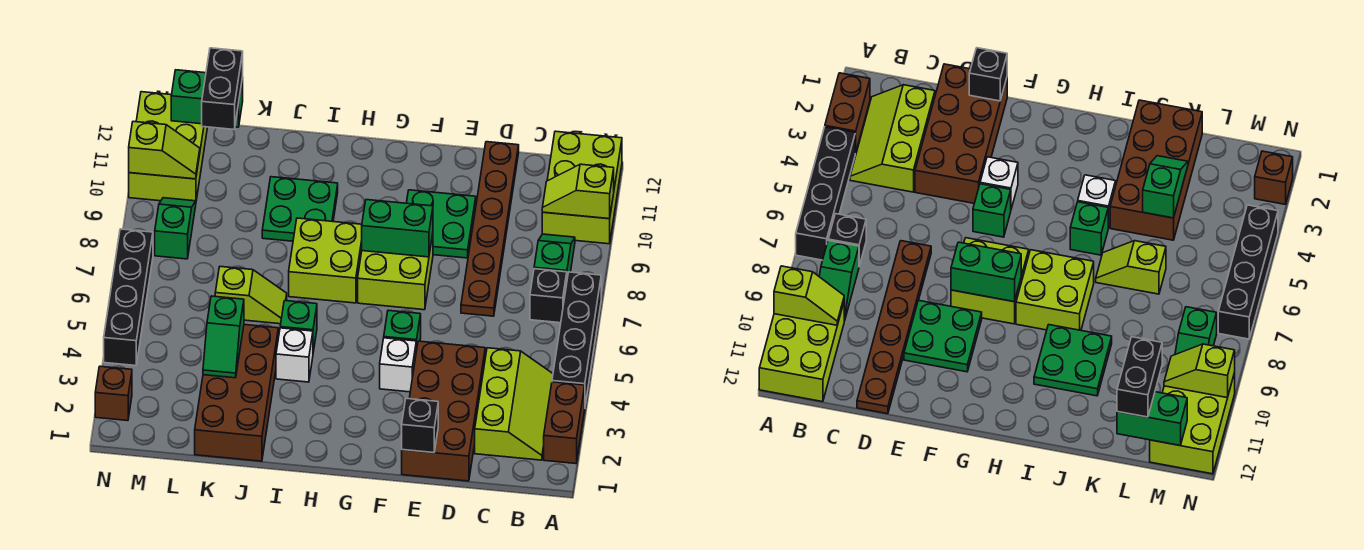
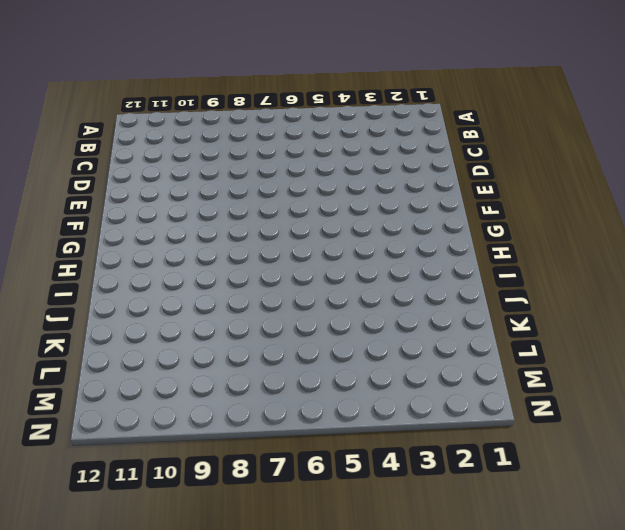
none -> brown brick A2:A3 level 1
none -> black brick A4:A7 level 1
none -> lime brick A10:B12 level 1

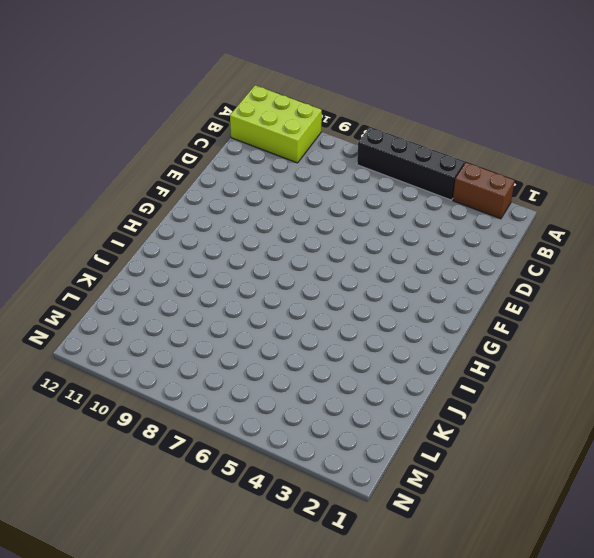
none -> lime slope B2:C4 level 1 top C
none -> black brick B7 level 1
none -> green slope B8:B9 level 1 top 8

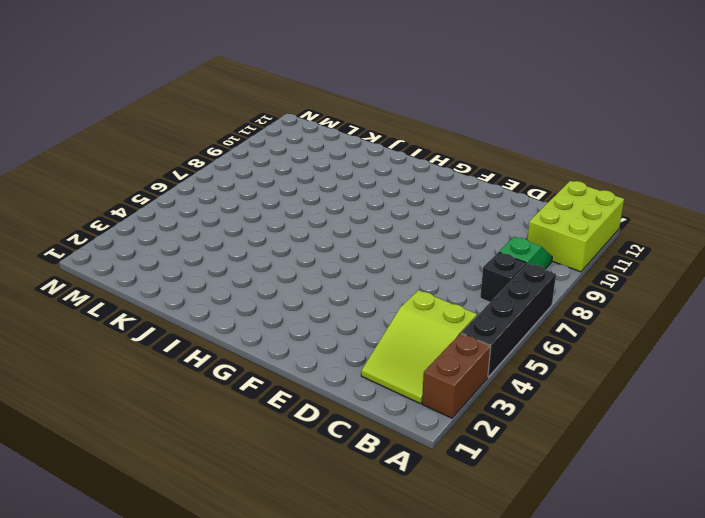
lime slope B2:C4 level 1 top 4 -> lime slope B2:C4 level 1 top C
none -> brown brick D1:E4 level 1
none -> brown plate D7:D12 level 1
none -> green plate E9:F10 level 1

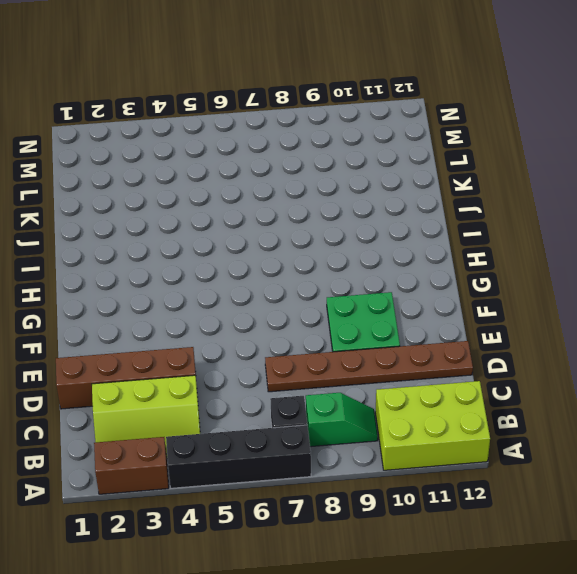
brown brick D1:D4 level 1 -> brown brick D1:E4 level 1
none -> white brick F4 level 1
none -> green brick F5 level 1
none -> lime brick F7:G8 level 1

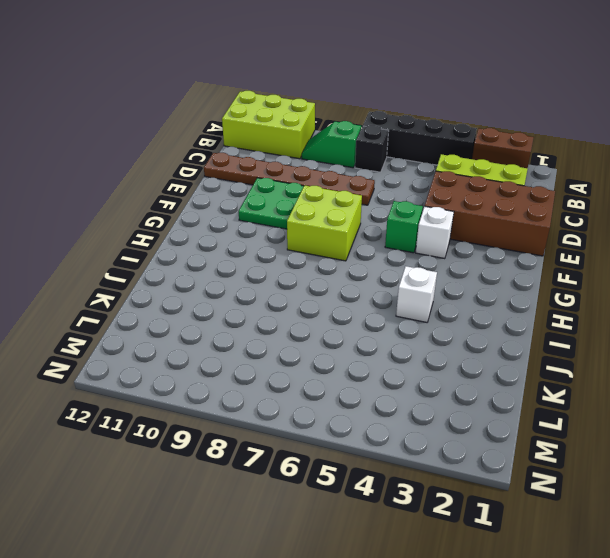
none -> lime brick H7:I8 level 1
none -> green brick I5 level 1
none -> green plate I9:J10 level 1

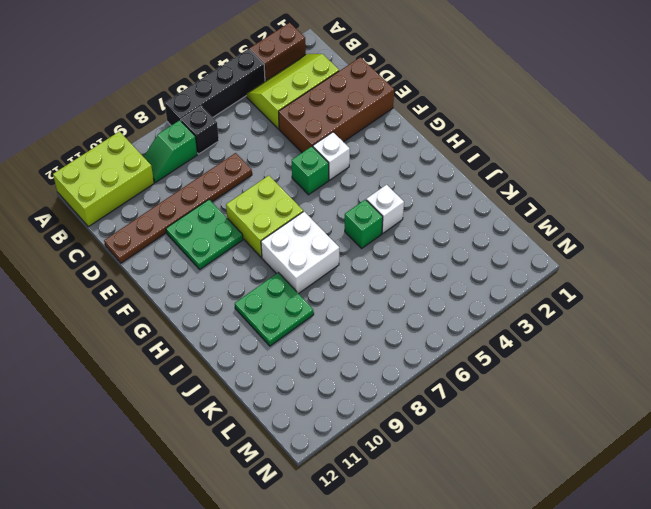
white brick H7:I8 level 1 -> lime brick H7:I8 level 1
none -> brown brick J1:K4 level 1
none -> lime slope J6:K6 level 1 top K
none -> green slope M8:M9 level 1 top 8

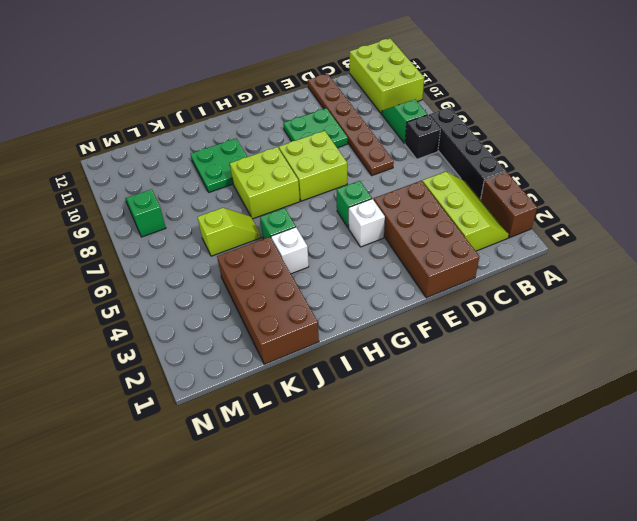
none -> lime brick M10:N12 level 1
none -> brown brick N2 level 1
none -> black brick N4:N7 level 1

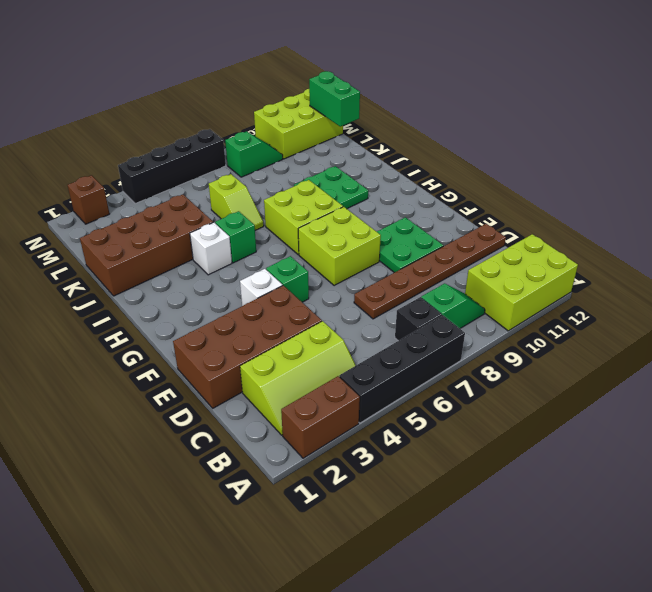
none -> lime slope A10:B10 level 2 top A
none -> black brick E1 level 2
none -> green brick F8:G8 level 2

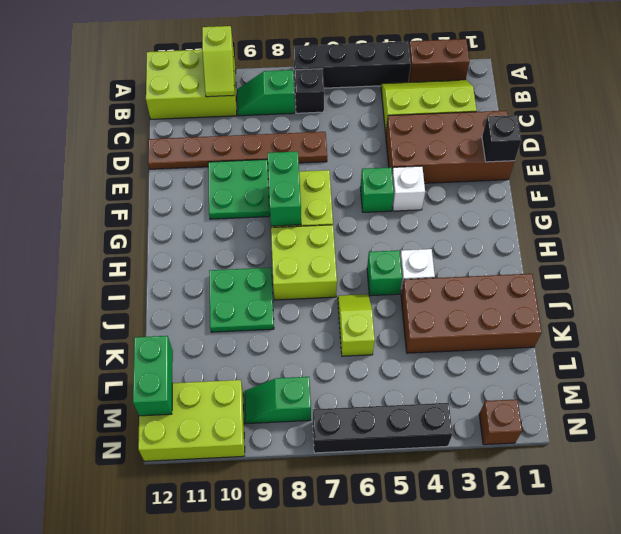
none -> green slope K3:K4 level 2 top 4
none -> lime slope M10:N10 level 2 top N
none -> black brick L11:L12 level 3

